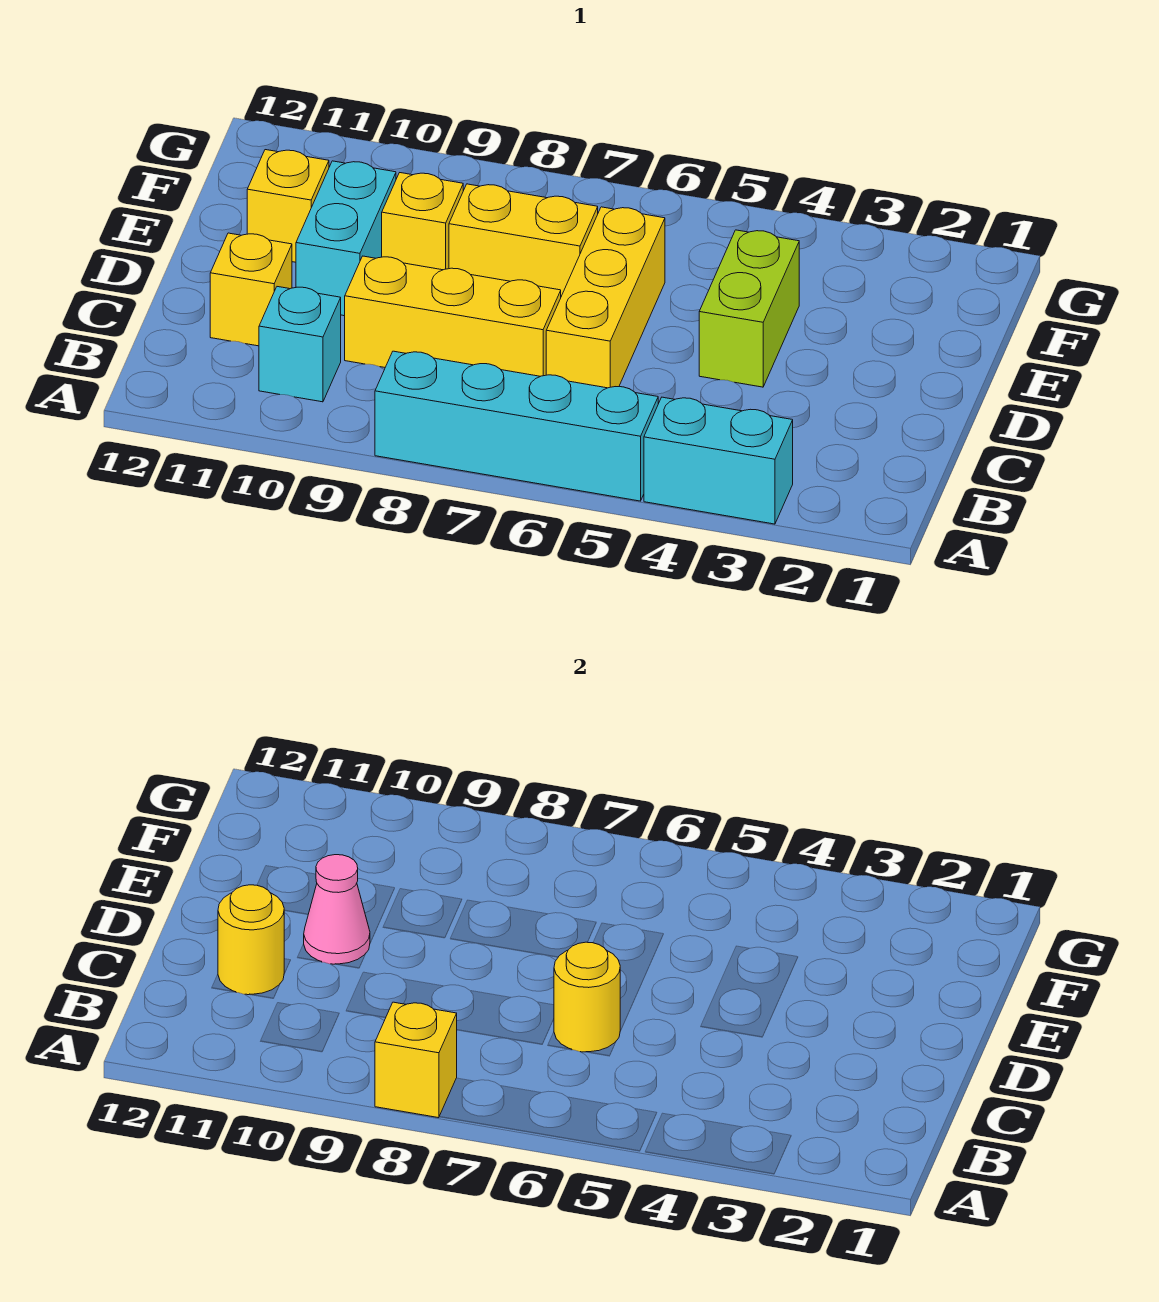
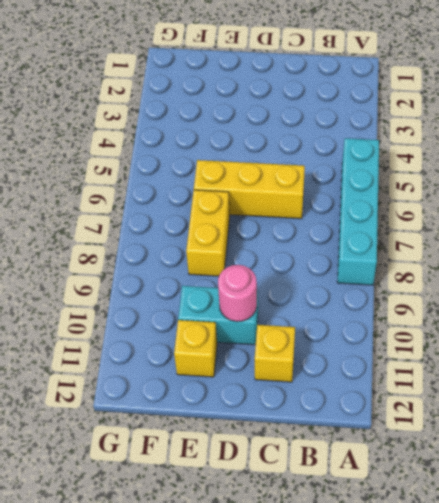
pink round brick D10 level 2 -> pink cone D10 level 2
none -> cyan brick A3:A4 level 1
none -> cyan brick B10 level 1
none -> yellow brick C7:C9 level 1

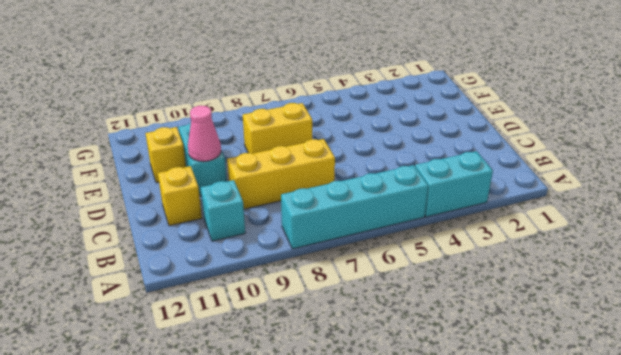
none -> yellow brick C6:E6 level 1
none -> lime brick D4:E4 level 1
none -> yellow brick E9 level 1

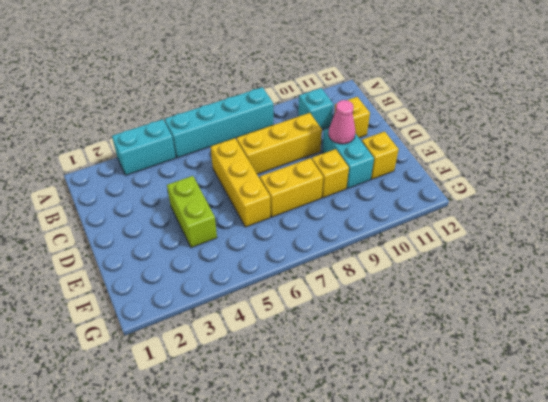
none -> yellow brick A8 level 2
none -> yellow round brick C6 level 2
none -> yellow round brick C11 level 2

